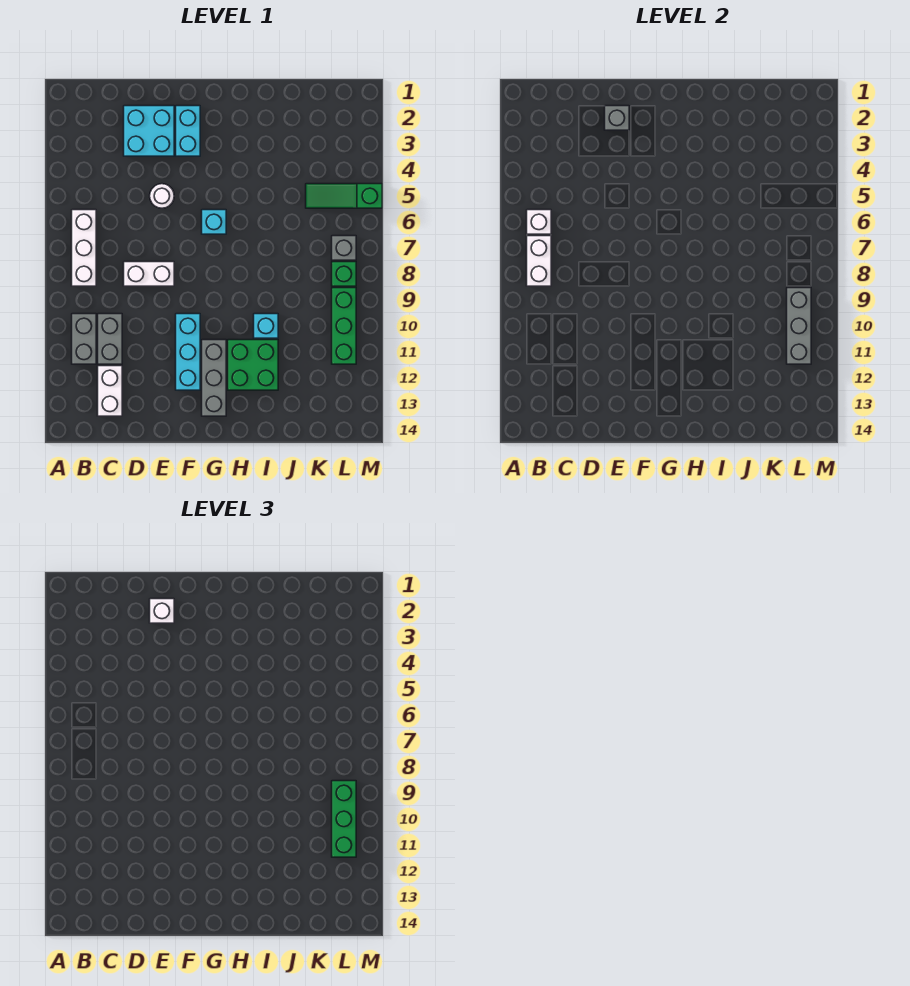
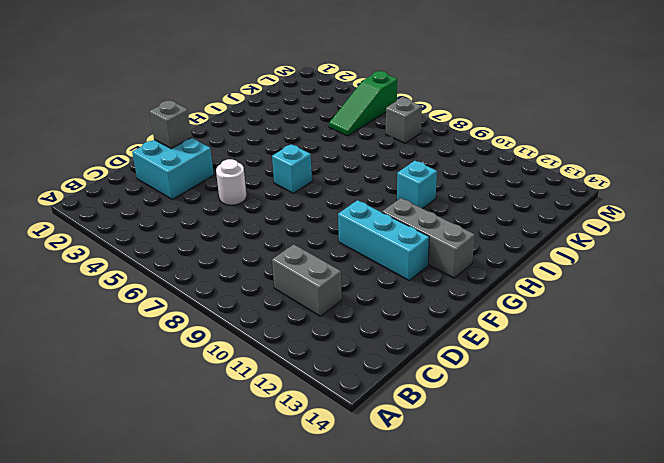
none -> white brick B6:B8 level 1
none -> grey brick B10:B11 level 1
none -> white brick C12:C13 level 1

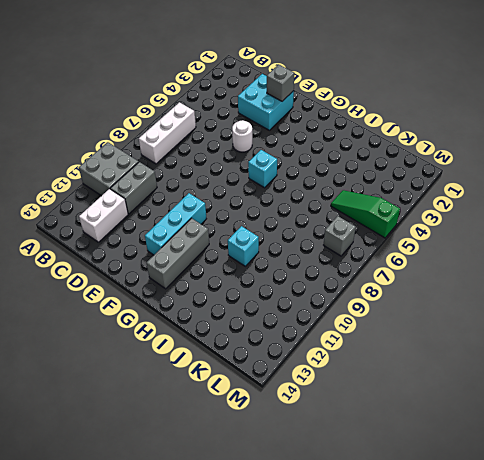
grey brick A10:B11 level 1 -> grey brick B10:B11 level 1
none -> white brick D8:E8 level 1
none -> cyan brick F2:F3 level 1
none -> green brick H11:I12 level 1

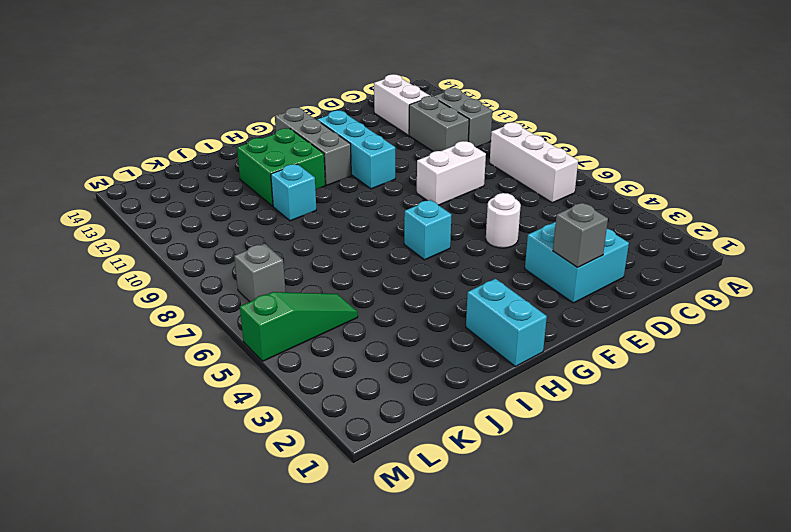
cyan brick H1:H2 level 1 -> cyan brick F2:F3 level 1
none -> green brick L8 level 1
none -> green brick L9:L11 level 1
none -> white brick B6 level 2

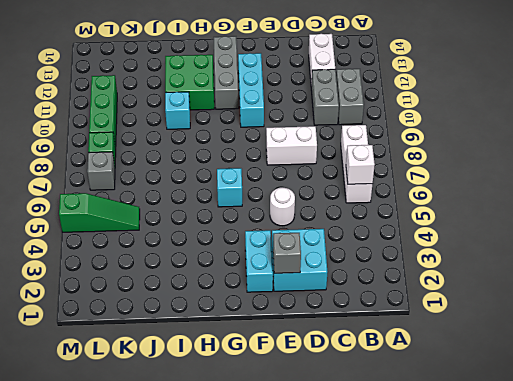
none -> white brick B7:B8 level 2
none -> grey brick L9:L11 level 2
none -> white brick E2 level 3

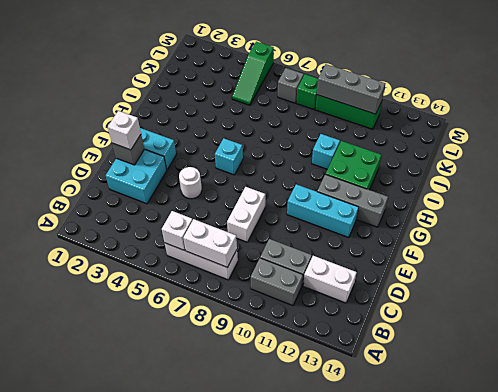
none -> green brick L9:L11 level 3

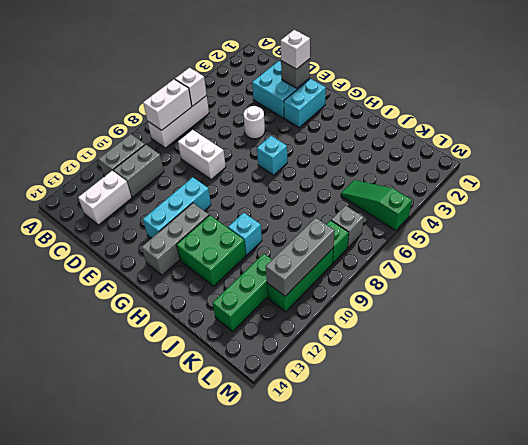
green brick K11:K13 level 1 -> green brick L9:L11 level 3

